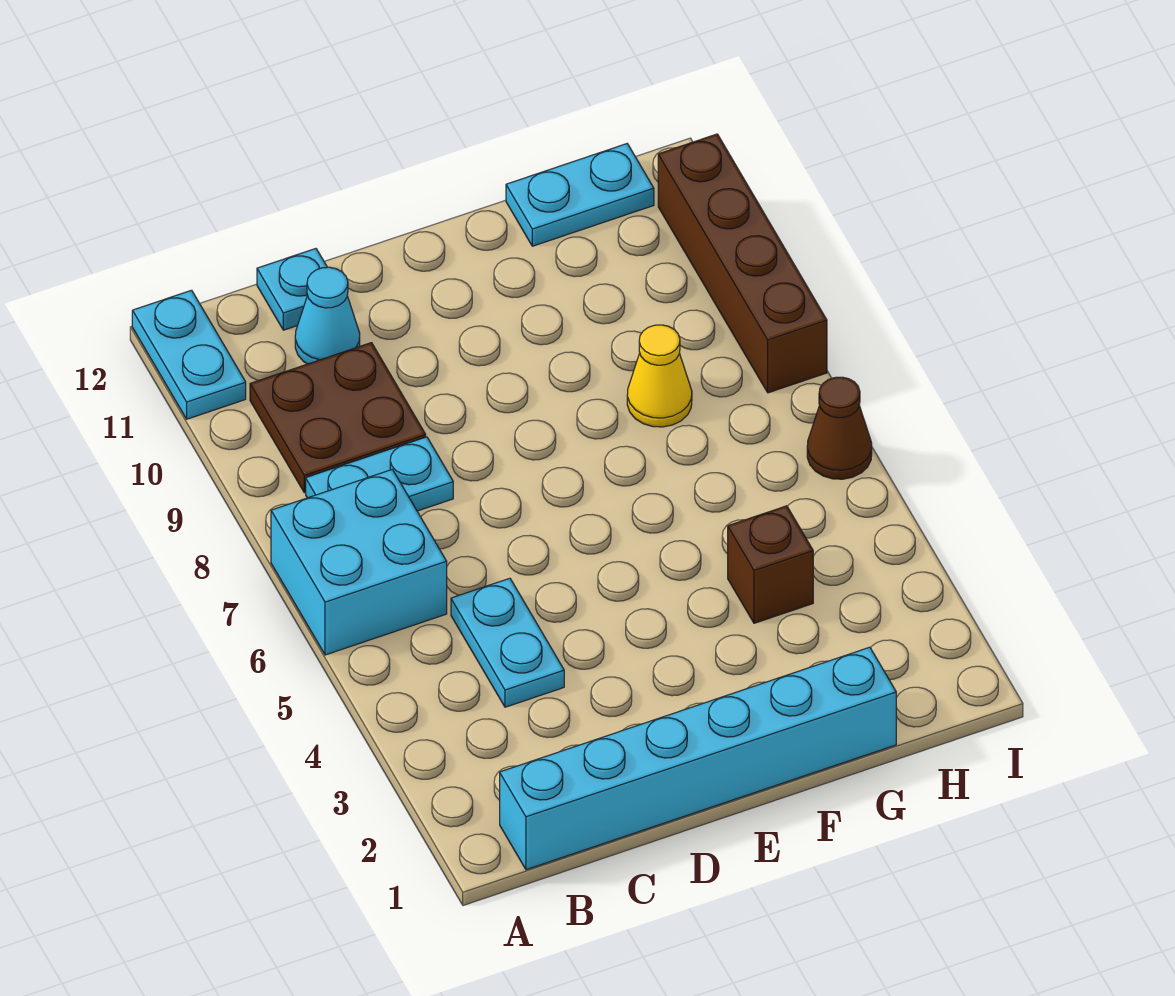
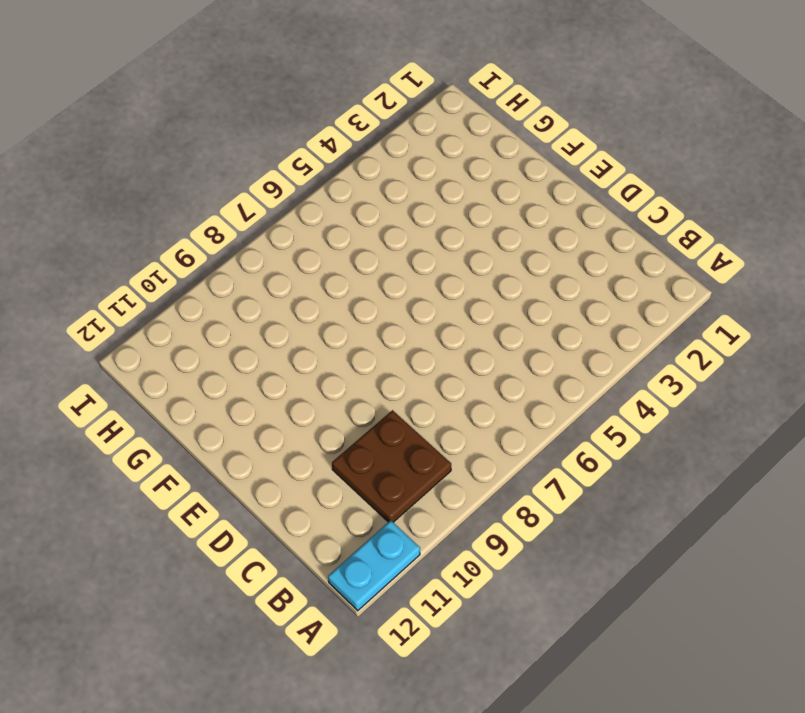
none -> cyan brick A6:B7 level 1
none -> cyan brick B1:G1 level 1
none -> cyan plate B8:C8 level 1

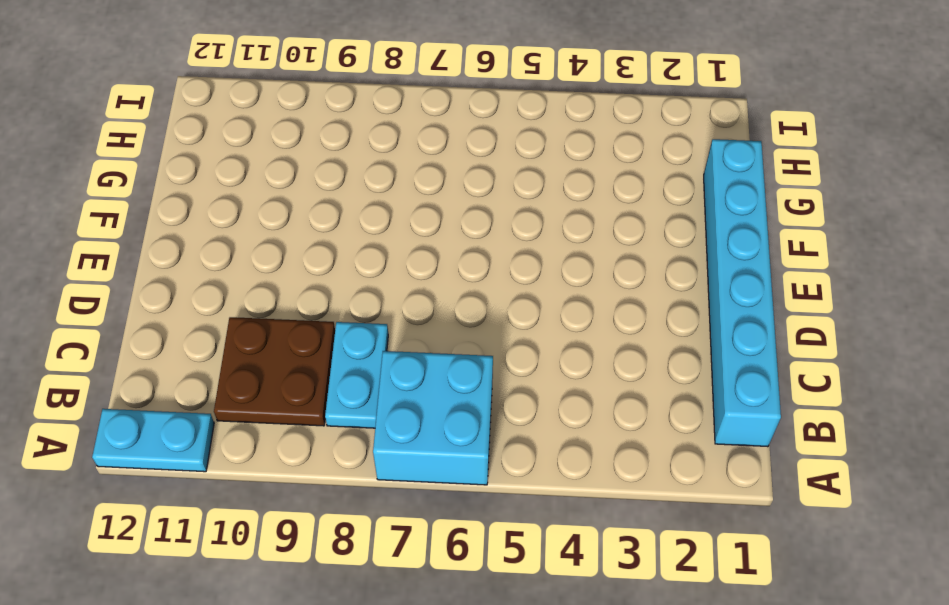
none -> cyan plate C4:C5 level 1
none -> cyan cone C11 level 1
none -> cyan plate C12 level 1

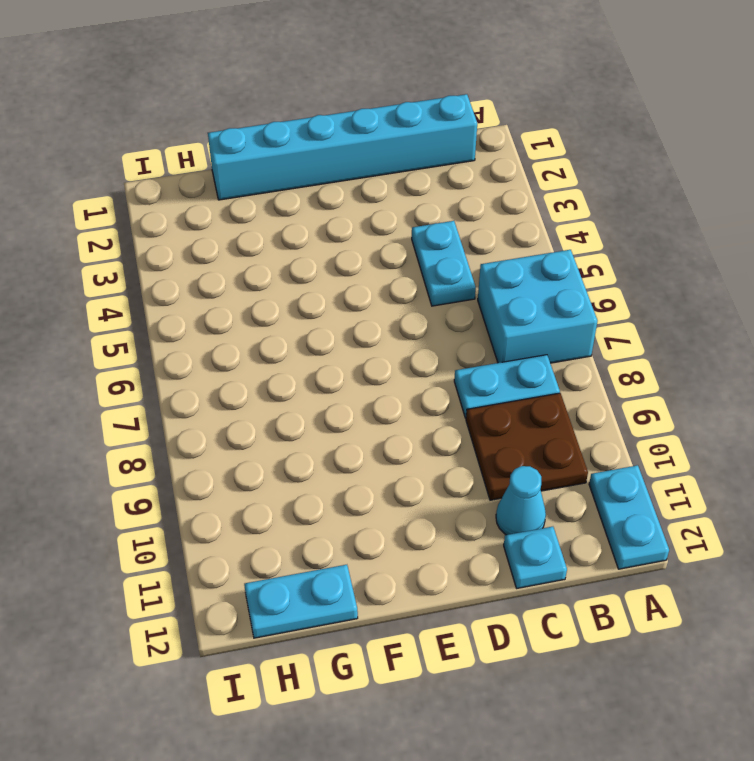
none -> brown brick G4 level 1
none -> yellow cone G8 level 1
none -> brown cone I6 level 1

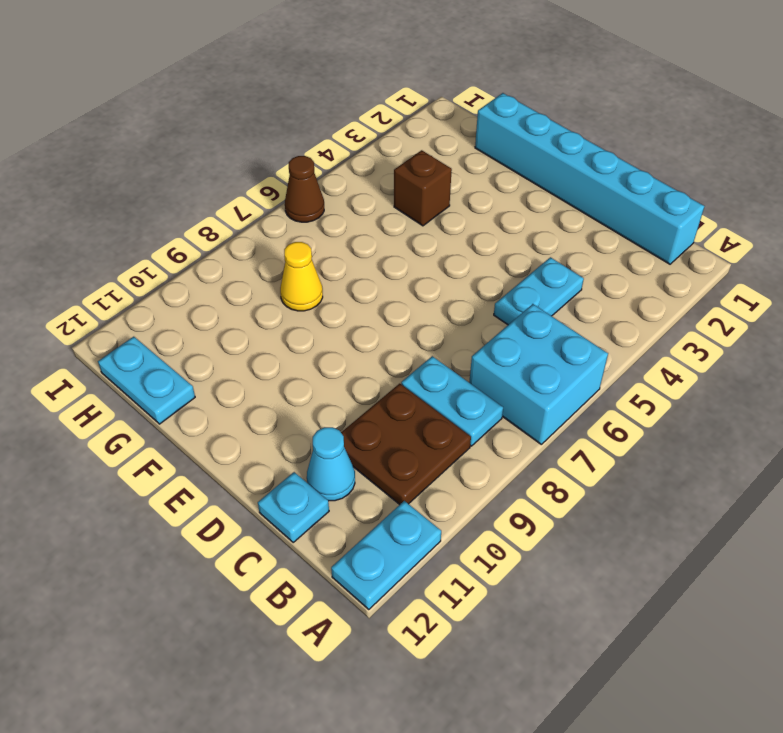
none -> brown brick I8:I11 level 1

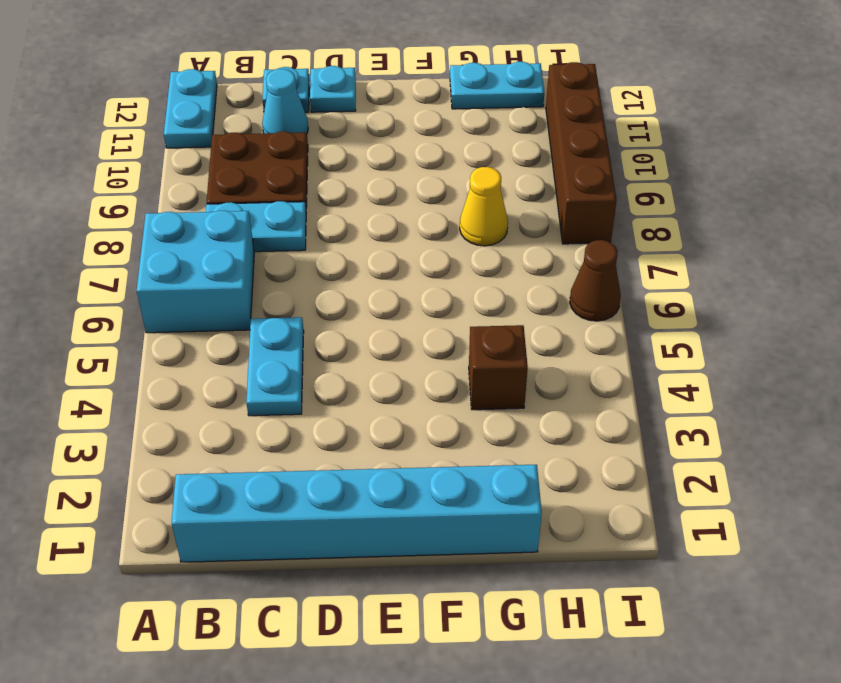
cyan plate D12 level 1 -> none

